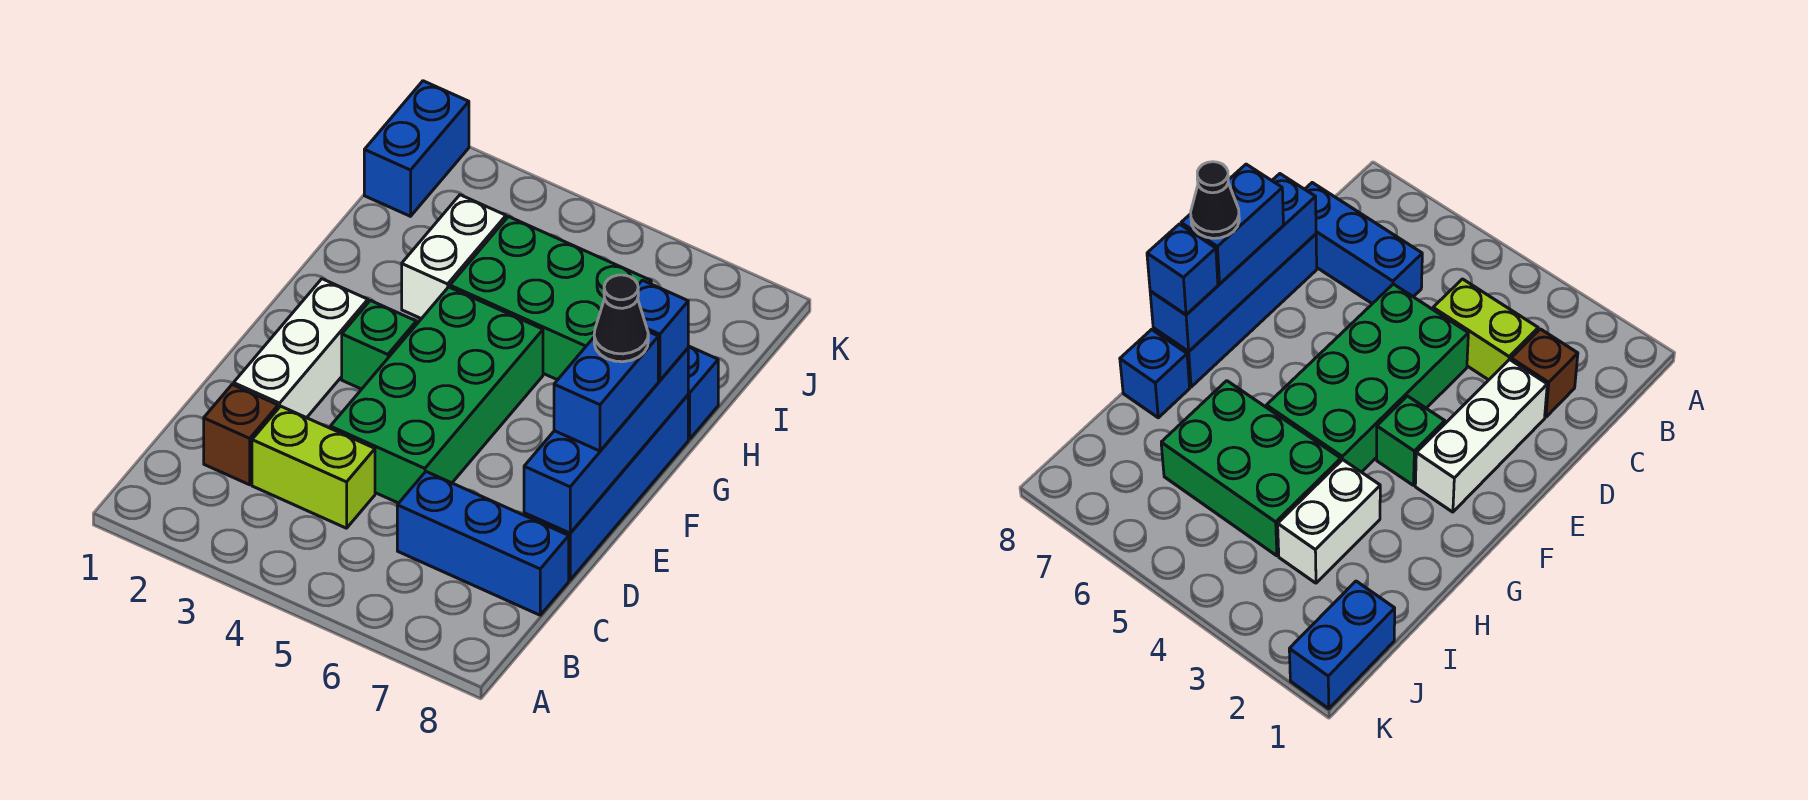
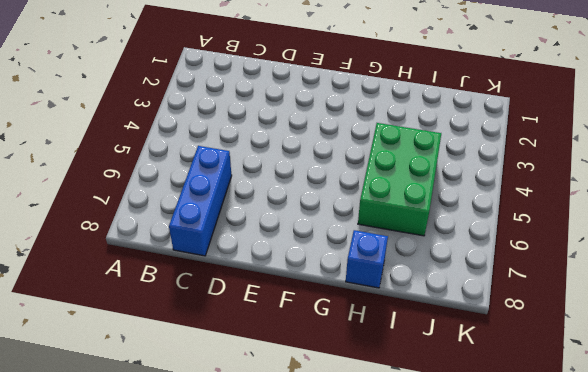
none -> brown brick C2 level 1
none -> lime brick C3:C4 level 1
none -> white brick D2:F2 level 1

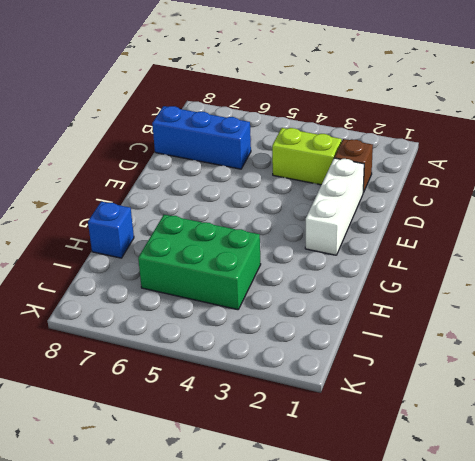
none -> green brick D4:G5 level 1
none -> blue brick D8:G8 level 1
none -> green brick F3 level 1

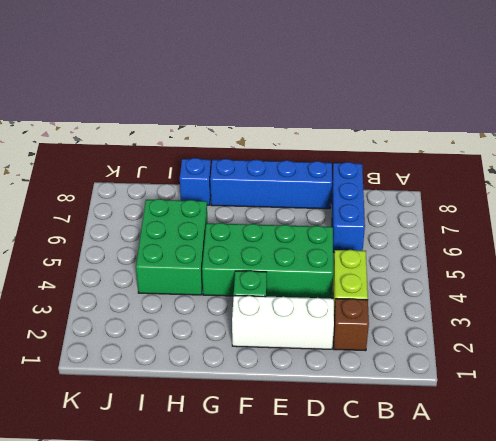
none -> white brick H3:I3 level 1
none -> blue brick J1:K1 level 1
none -> blue brick D8:G8 level 2

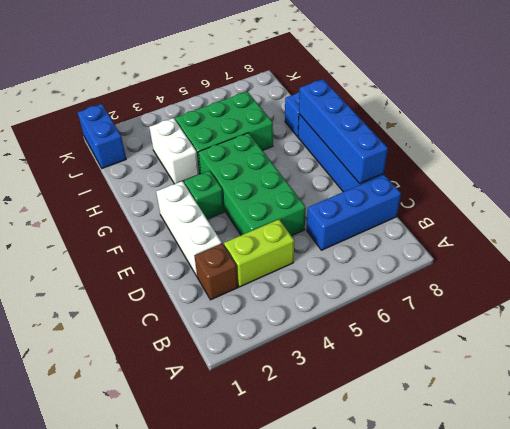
none -> blue brick E8:F8 level 3
none -> blue brick G8 level 3
none -> black cone F8 level 4

